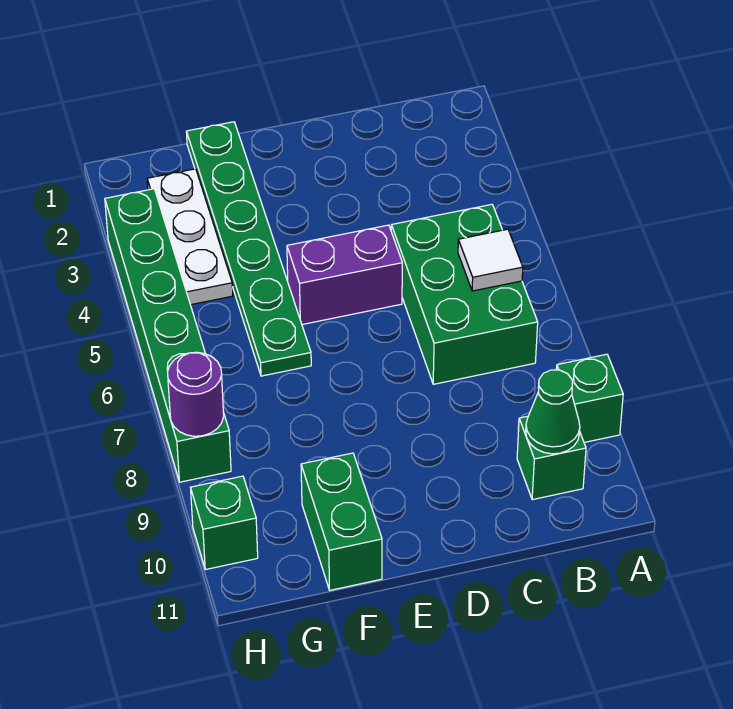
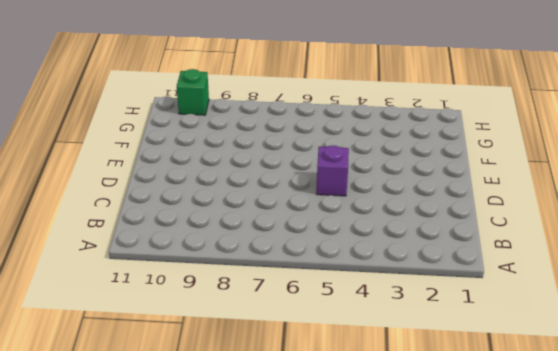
purple brick D5 level 1 -> purple brick D5:E5 level 1
none -> green brick A9 level 1
none -> green brick B5:C7 level 1
none -> green brick B10 level 1

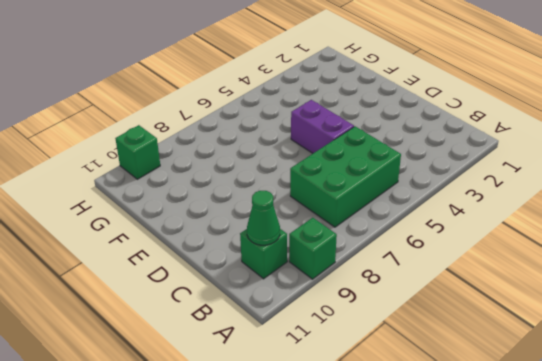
none -> green plate F1:F6 level 1
none -> green brick F10:F11 level 1
none -> white plate G2:G4 level 1

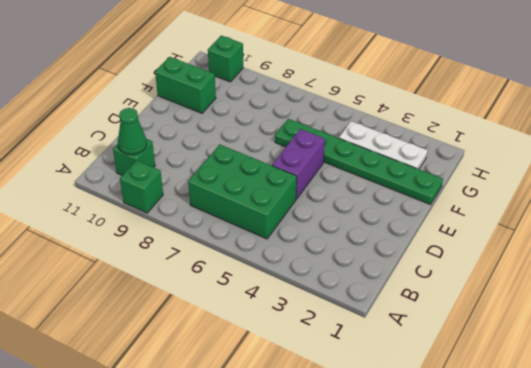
none -> green brick H3:H8 level 1
none -> white tile B6 level 2
none -> purple round brick H8 level 2

